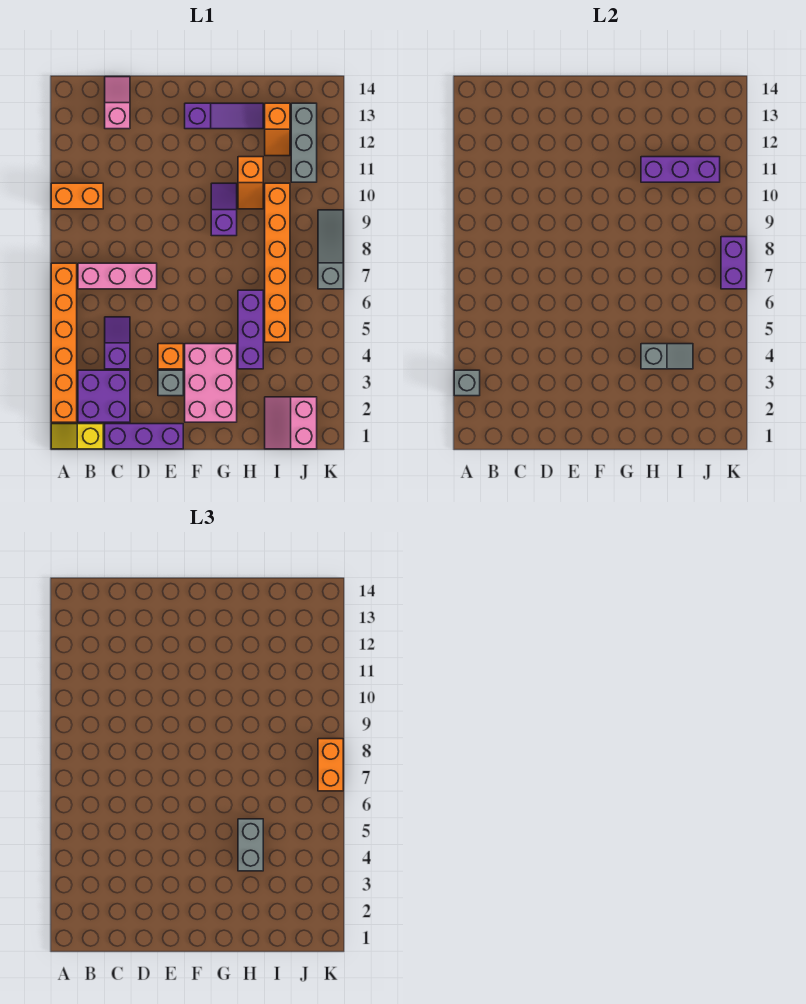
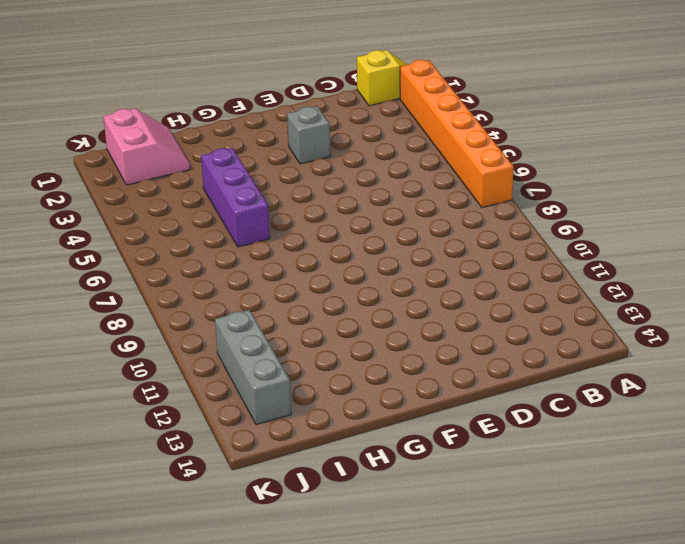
none -> orange brick A10:B10 level 1
none -> purple brick B2:C3 level 1
none -> pink brick B7:D7 level 1

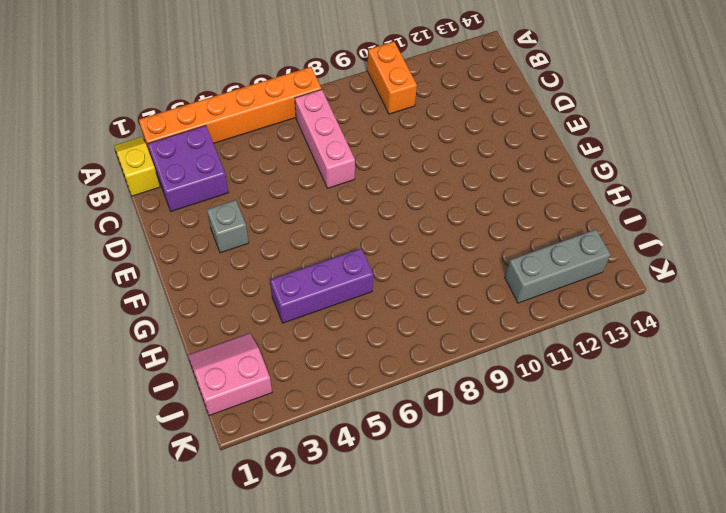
none -> purple brick C1:E1 level 1
none -> purple slope C4:C5 level 1 top 4
none -> pink slope C13:C14 level 1 top 13

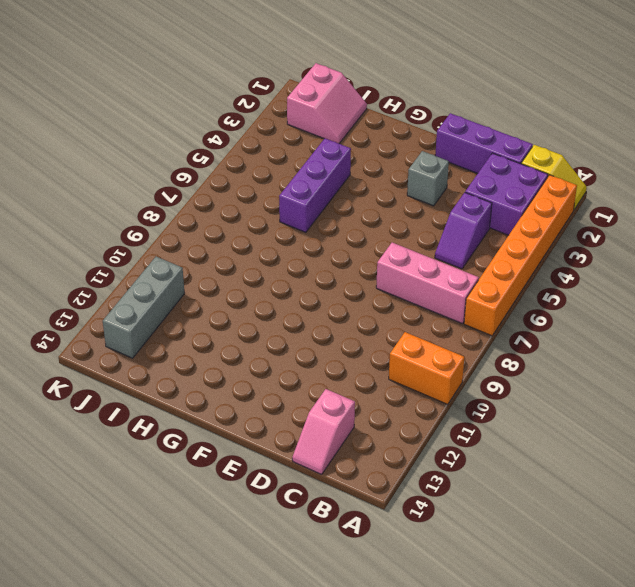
none -> orange brick E4 level 1
none -> pink brick F2:G4 level 1
none -> purple slope F13:H13 level 1 top F

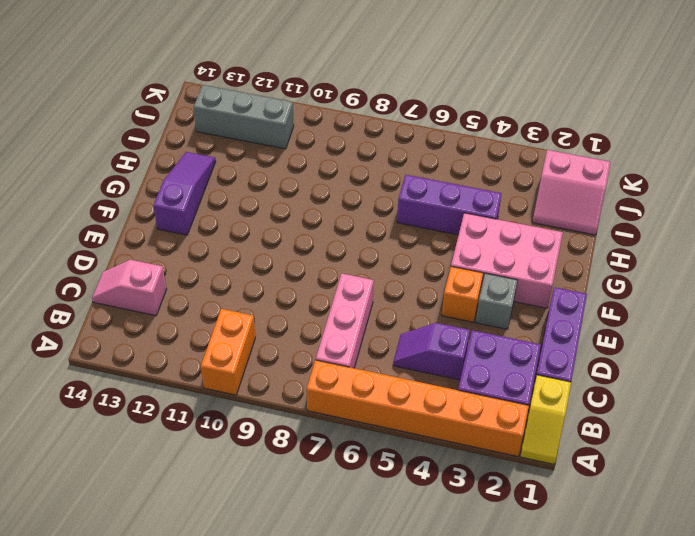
none -> purple slope G9:G10 level 1 top 9
none -> orange slope H10:H11 level 1 top 11
none -> orange brick I5:I10 level 1

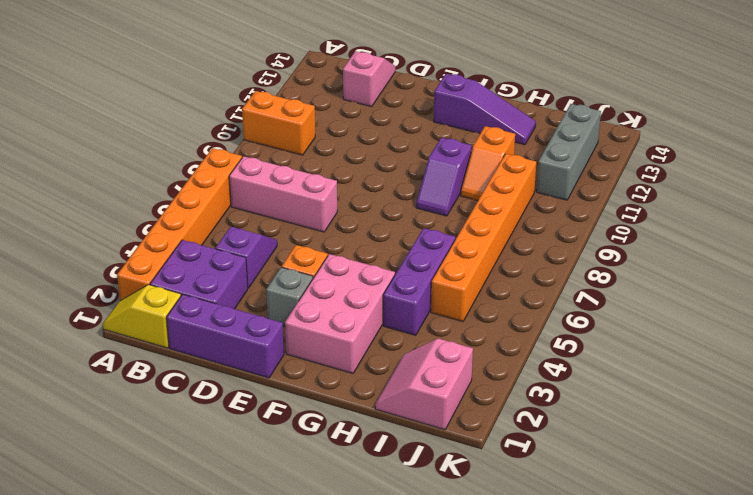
purple slope G9:G10 level 1 top 10 -> purple slope G9:G10 level 1 top 9
none -> orange slope I12:I13 level 1 top 13
none -> grey slope K7:K9 level 1 top 7
none -> grey brick A3 level 2

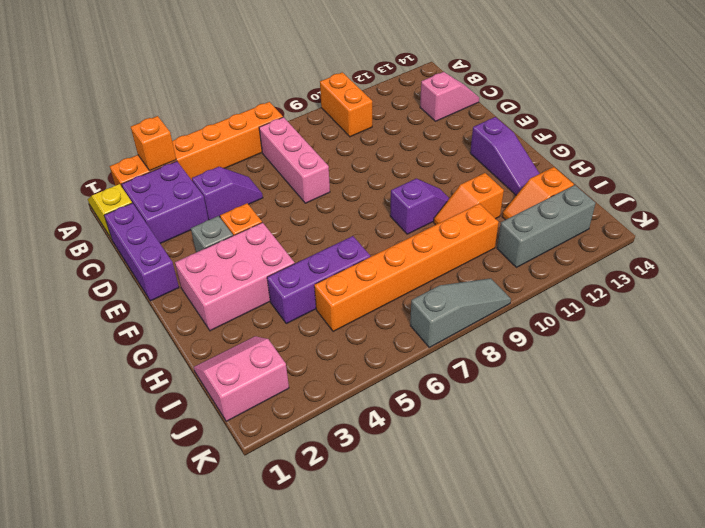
orange brick A3 level 2 -> grey brick A3 level 2
none -> grey slope H4:I4 level 2 top H
none -> purple brick H11:J11 level 2
none -> purple brick K7:K8 level 2

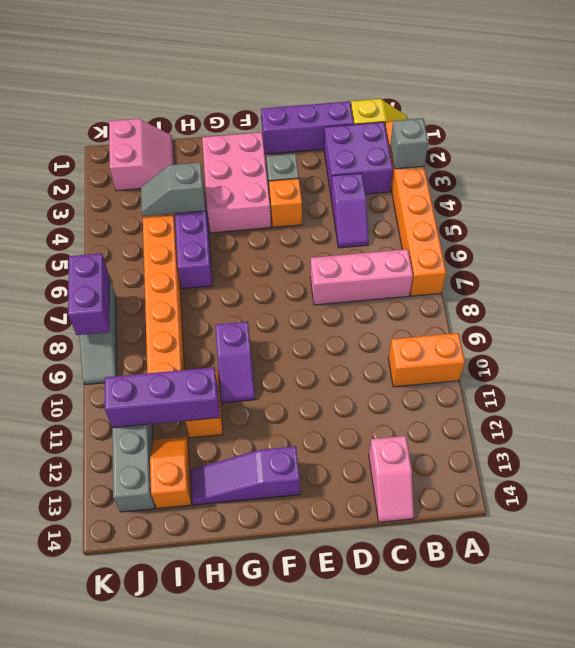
none -> grey brick H4:H5 level 3
none -> orange brick K7:K8 level 3

